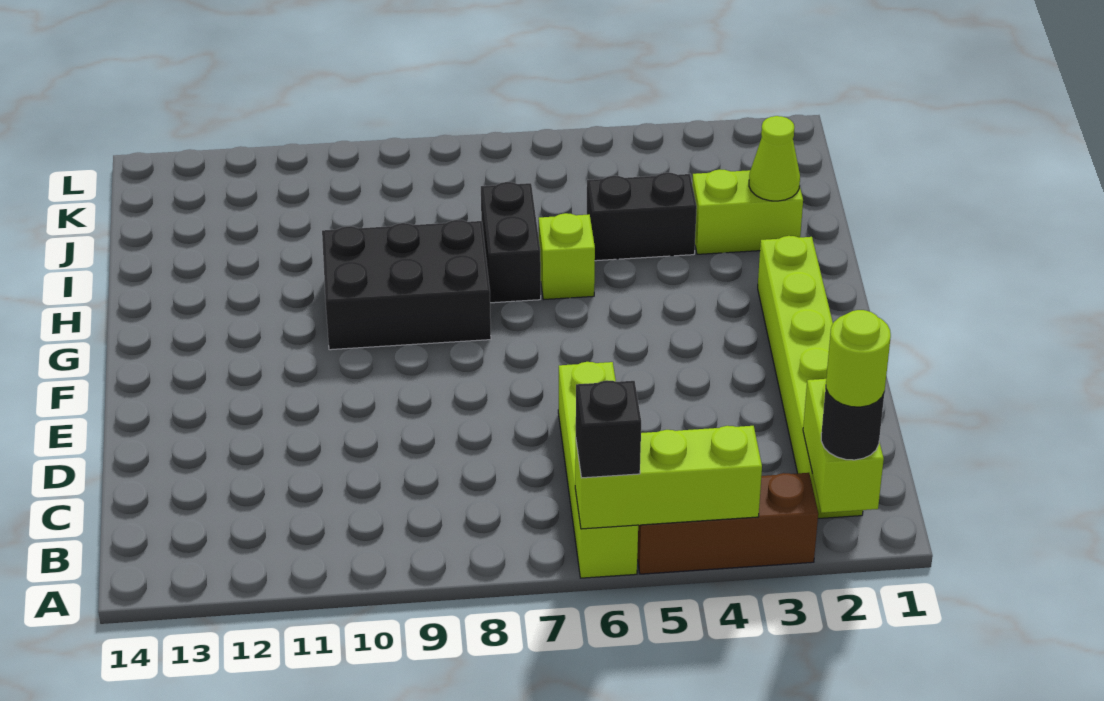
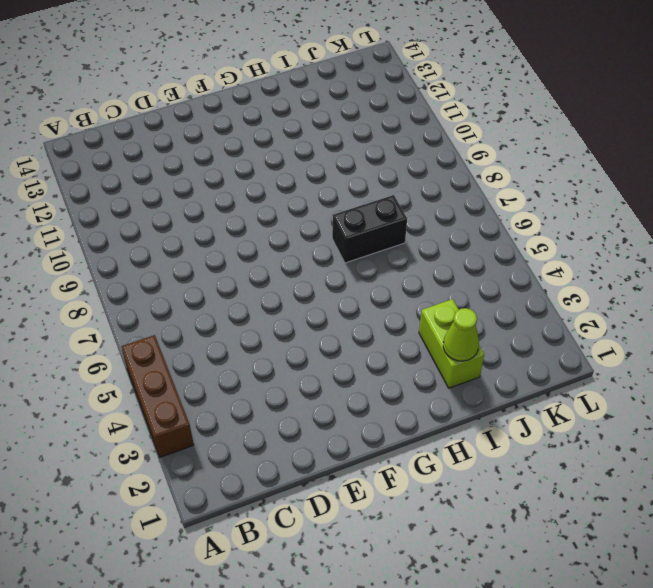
none -> lime brick A6:D6 level 1
none -> lime brick B2:G2 level 1
none -> black brick G8:H10 level 1

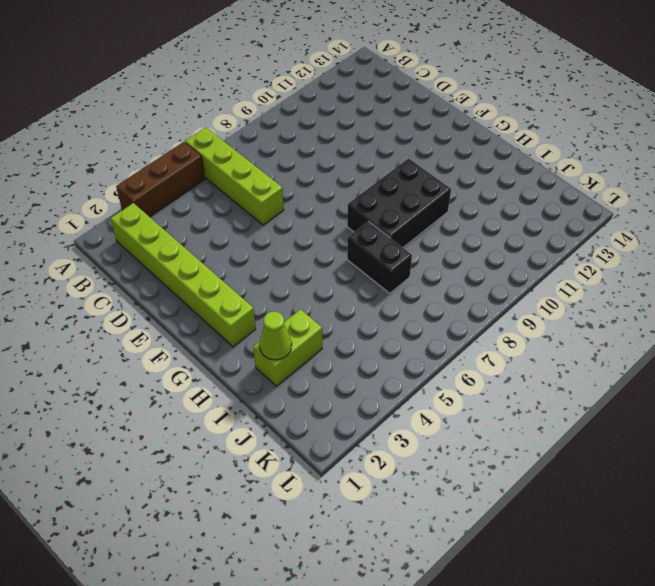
none -> lime brick H6 level 1
none -> black brick I4:I5 level 1
none -> lime brick A2:B2 level 2

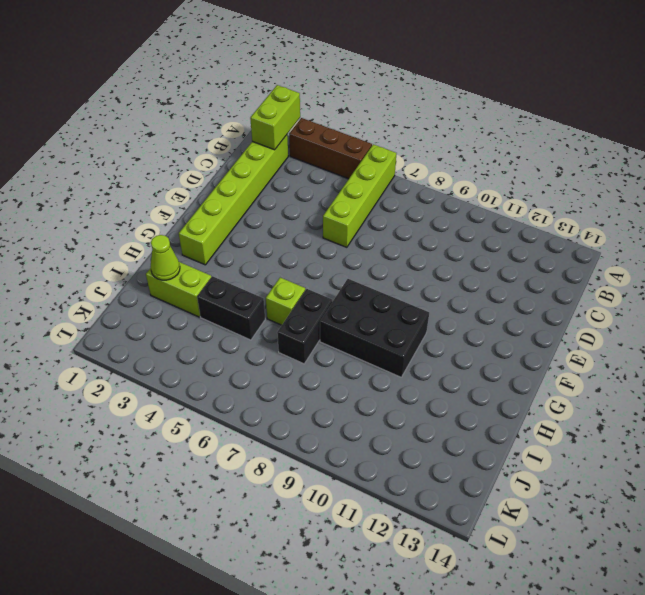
none -> lime brick A4:A6 level 2
none -> black round brick A2 level 3
none -> black brick A6 level 3

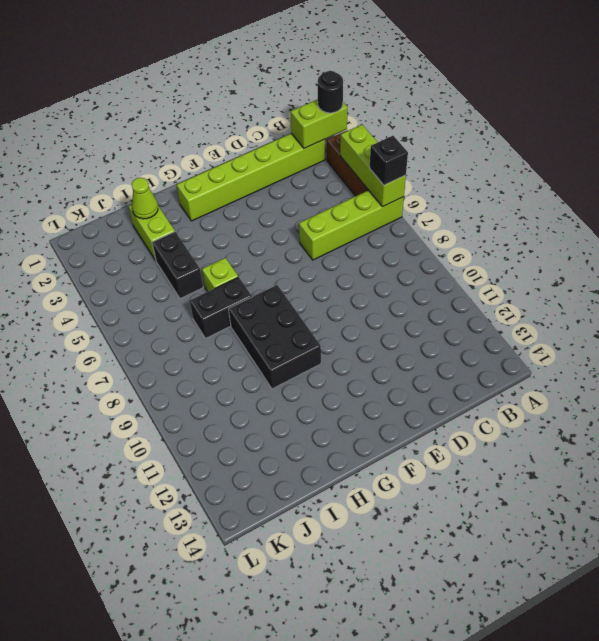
none -> lime round brick A2 level 4

